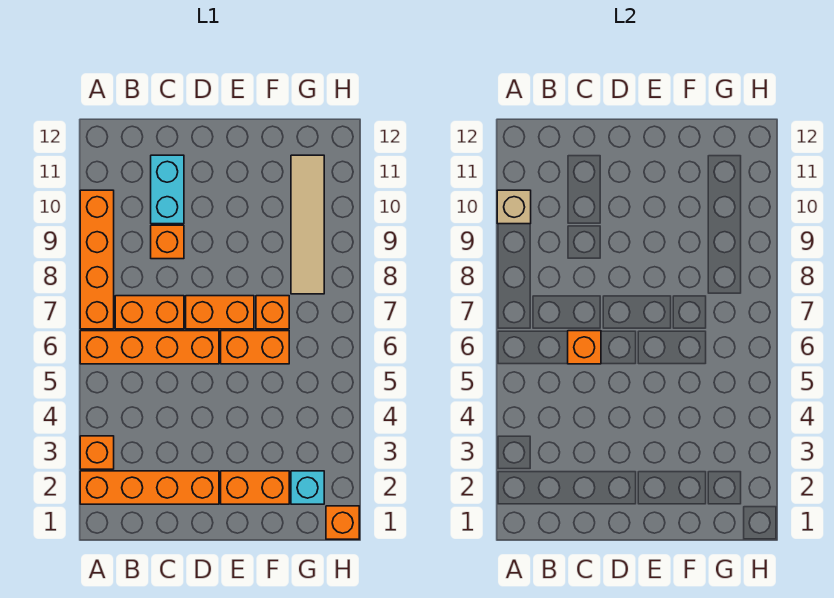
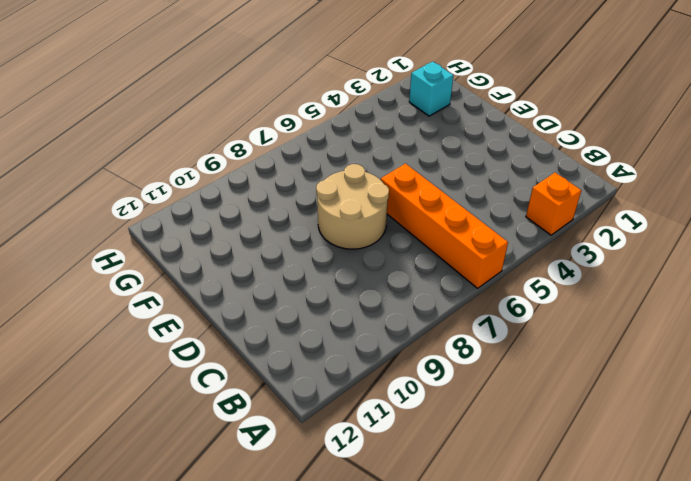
tan round brick D7:E8 level 1 -> orange brick D7:E7 level 1
none -> orange brick A2:D2 level 1
none -> orange brick A7:A10 level 1
none -> orange brick B7:C7 level 1

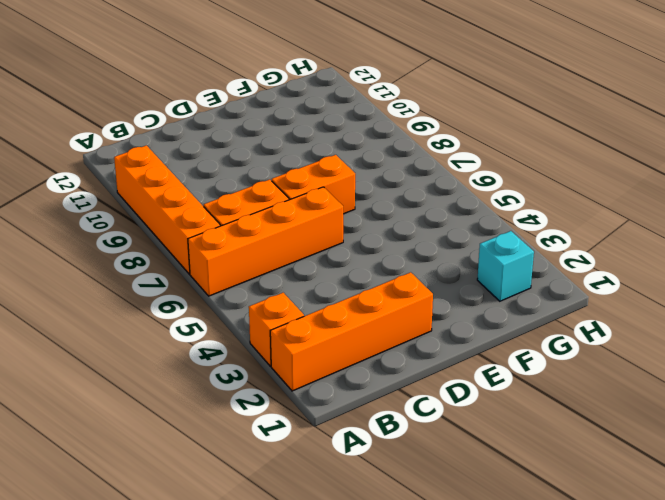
none -> orange brick C9 level 1
none -> cyan brick C10:C11 level 1
none -> orange brick E2:F2 level 1

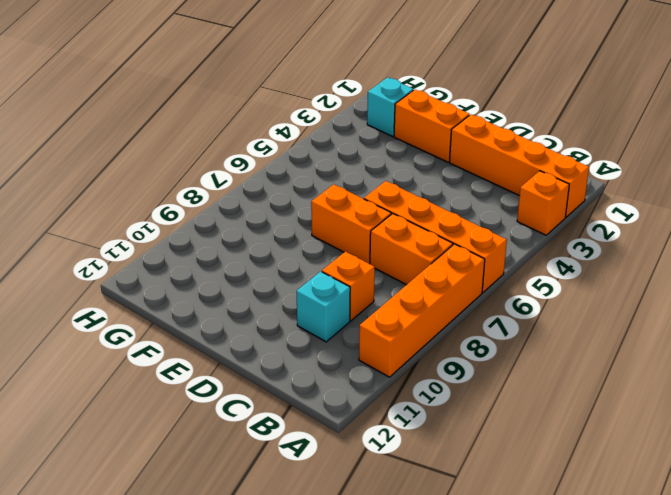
cyan brick C10 level 1 -> cyan brick C10:C11 level 1
none -> orange brick E6:F6 level 1
none -> orange brick F7 level 1
none -> tan tile G8:G11 level 1

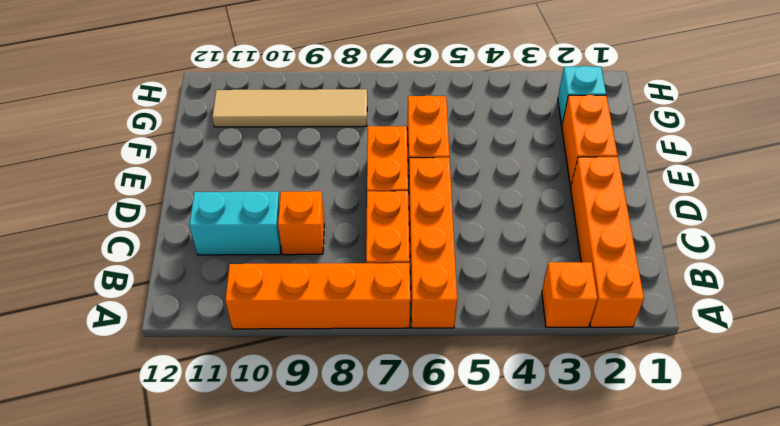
none -> orange brick F7 level 1
none -> orange brick H1 level 1
none -> tan brick A10 level 2

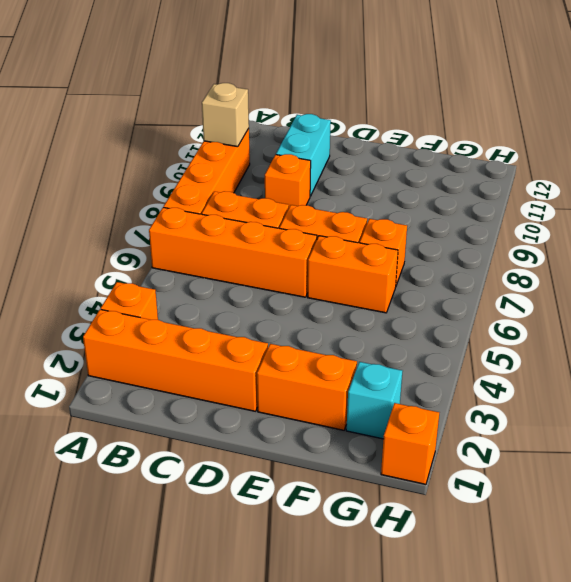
none -> tan tile G8:G11 level 1
none -> orange brick C6 level 2

